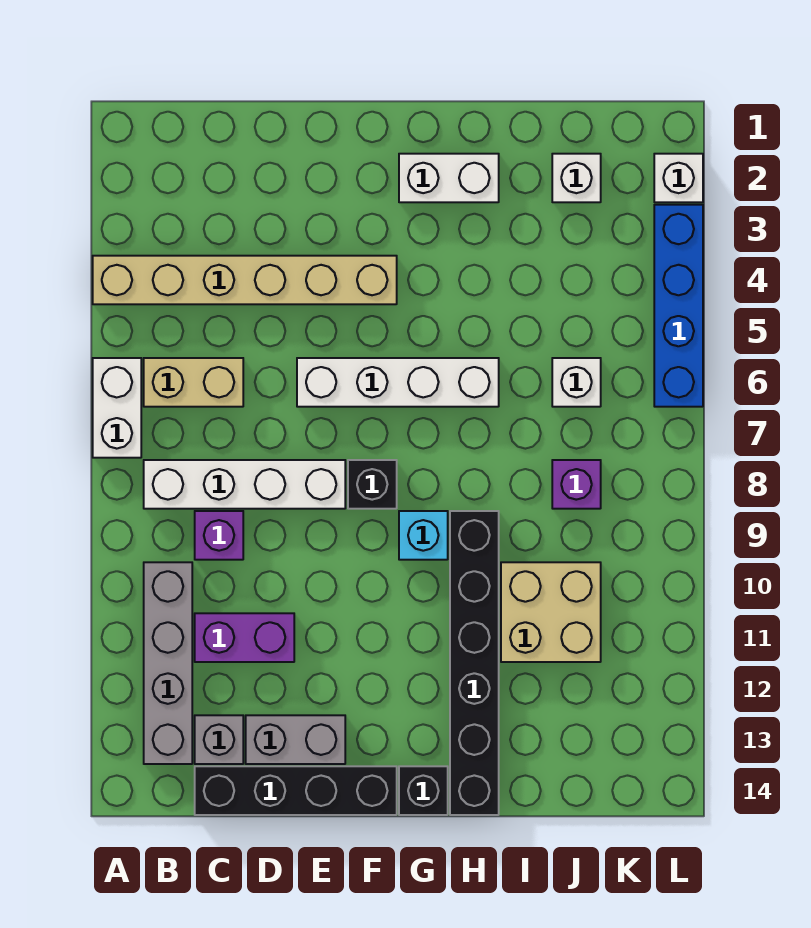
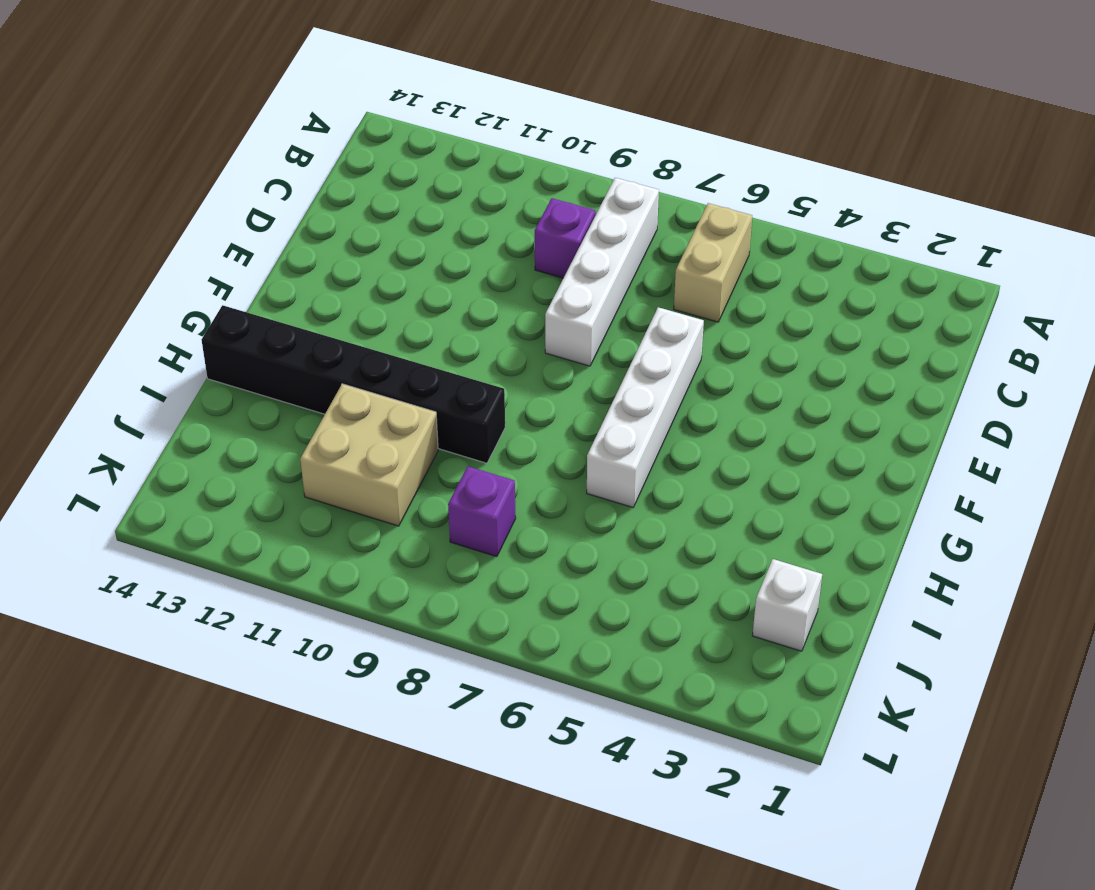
none -> tan brick A4:F4 level 1
none -> white brick A6:A7 level 1
none -> grey brick B10:B13 level 1

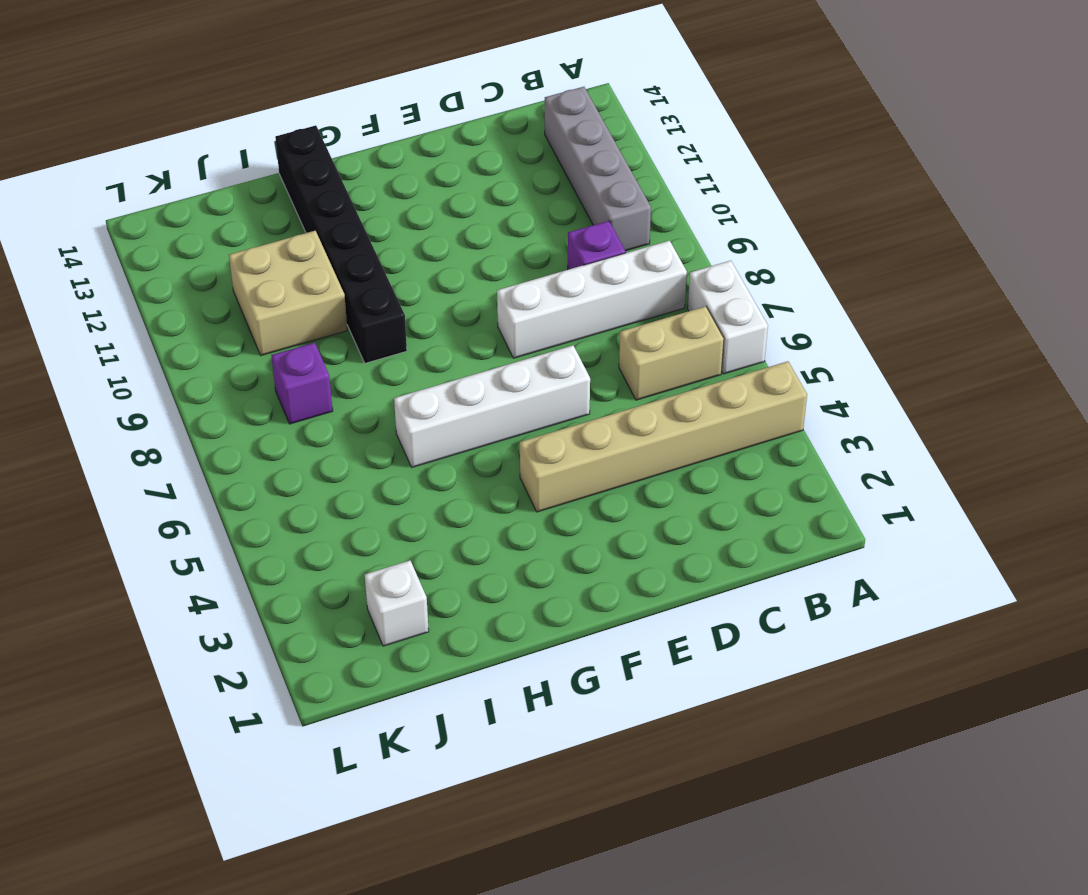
none -> purple brick C11:D11 level 1
none -> grey brick C13 level 1
none -> black brick C14:F14 level 1

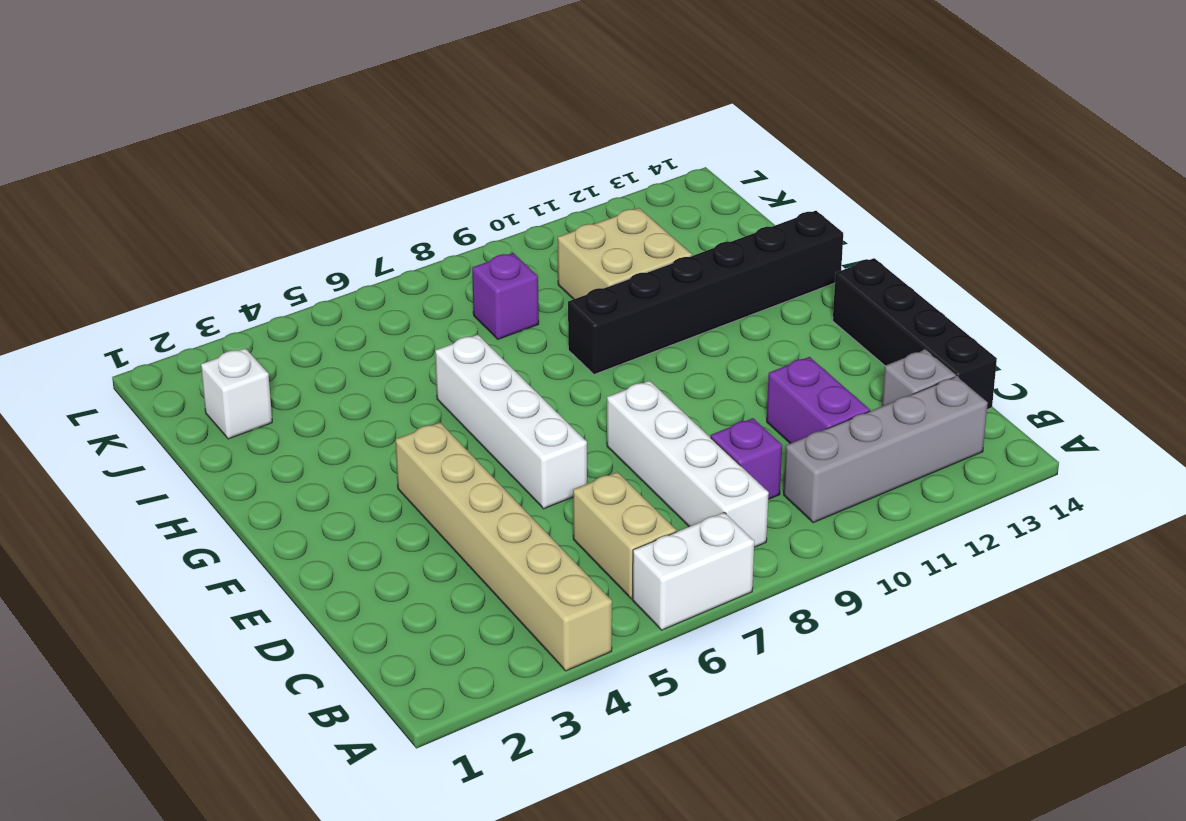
none -> grey brick D13:E13 level 1
none -> black brick F8 level 1
none -> white brick G2:H2 level 1

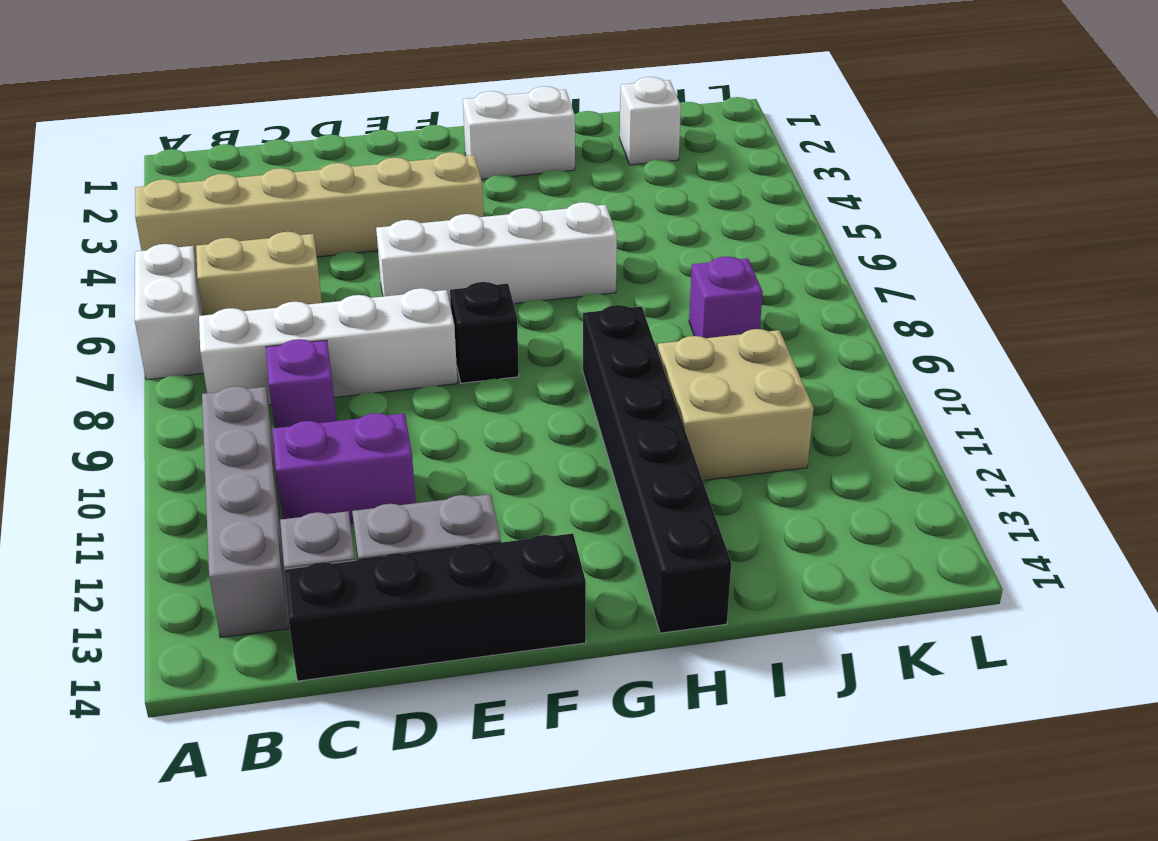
none -> cyan brick G9 level 1
none -> black brick G14 level 1
none -> white brick J6 level 1

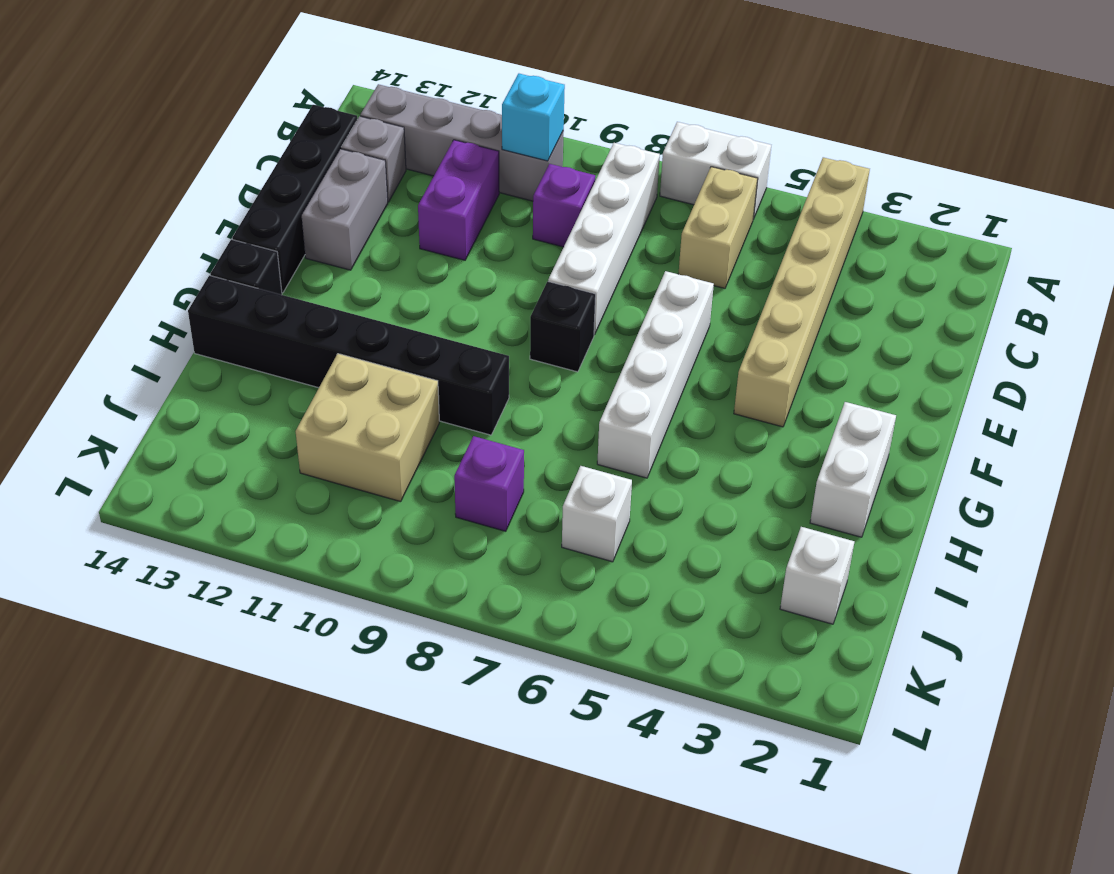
cyan brick B10 level 2 -> cyan brick G9 level 1
none -> white brick L2 level 1
none -> blue brick L3:L6 level 1

